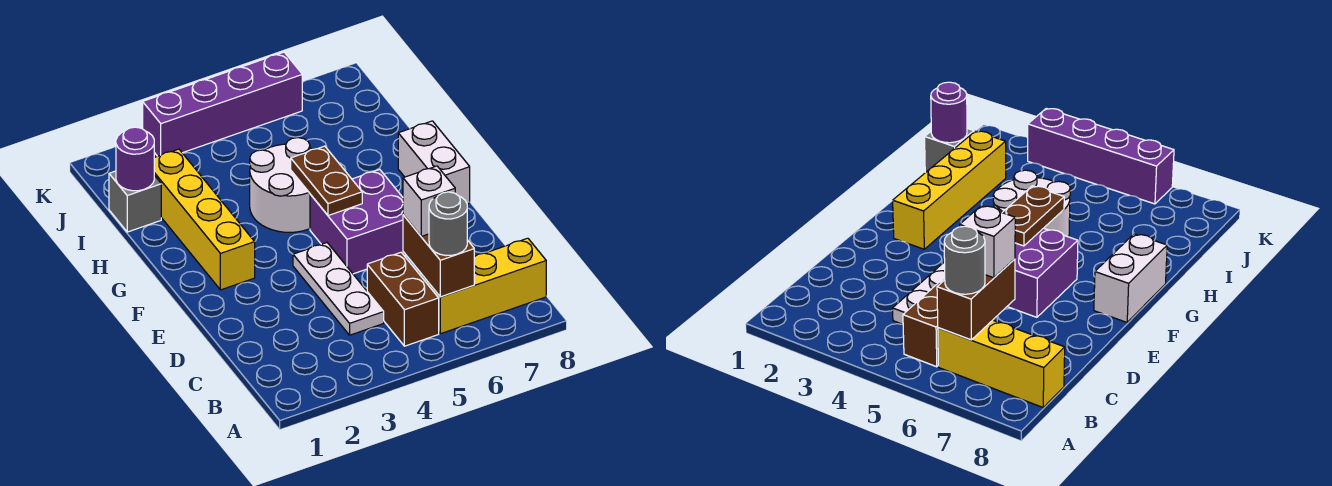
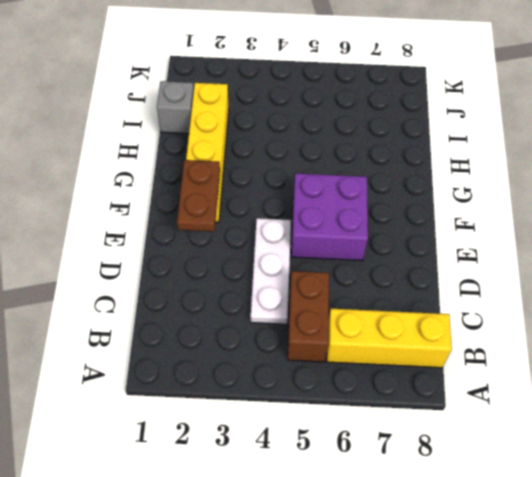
brown plate E2:F2 level 2 -> brown plate F5:G5 level 2
none -> white brick F8:G8 level 1
none -> white round brick G4:H5 level 1
none -> purple brick K3:K6 level 1

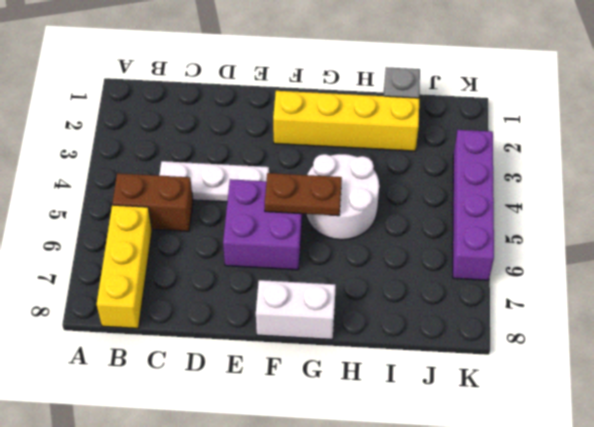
none -> brown brick B6:C6 level 2
none -> purple round brick I1 level 2
none -> grey round brick B6 level 3

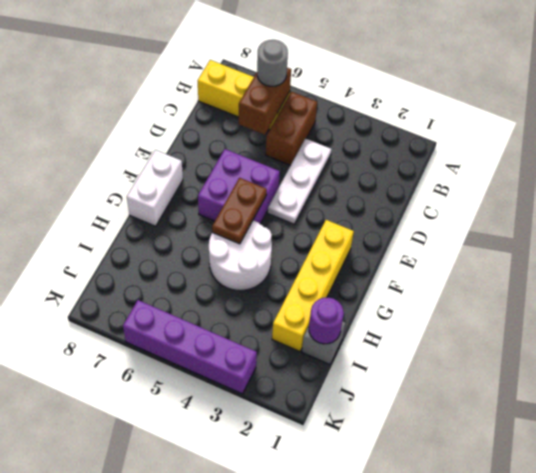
none -> white brick C6 level 3

